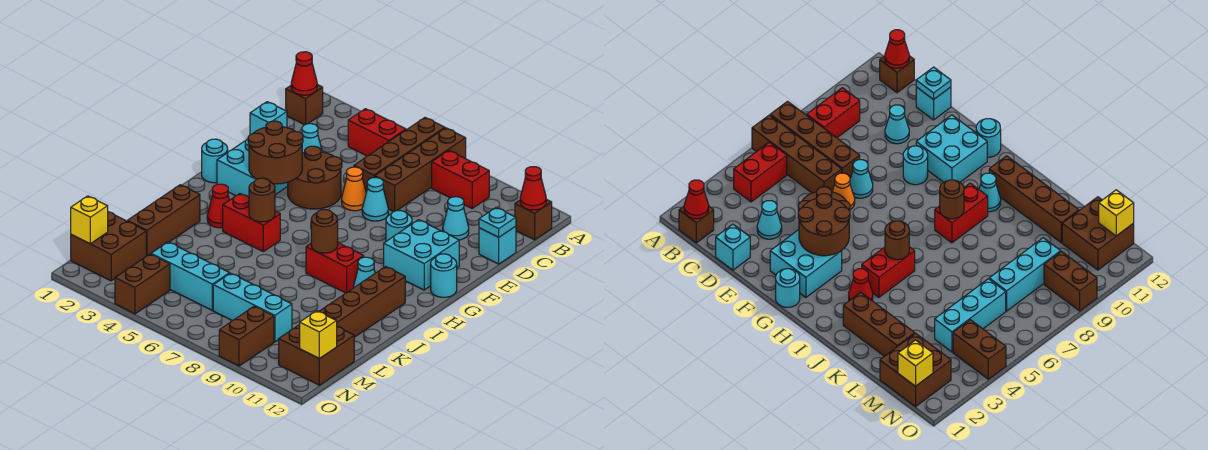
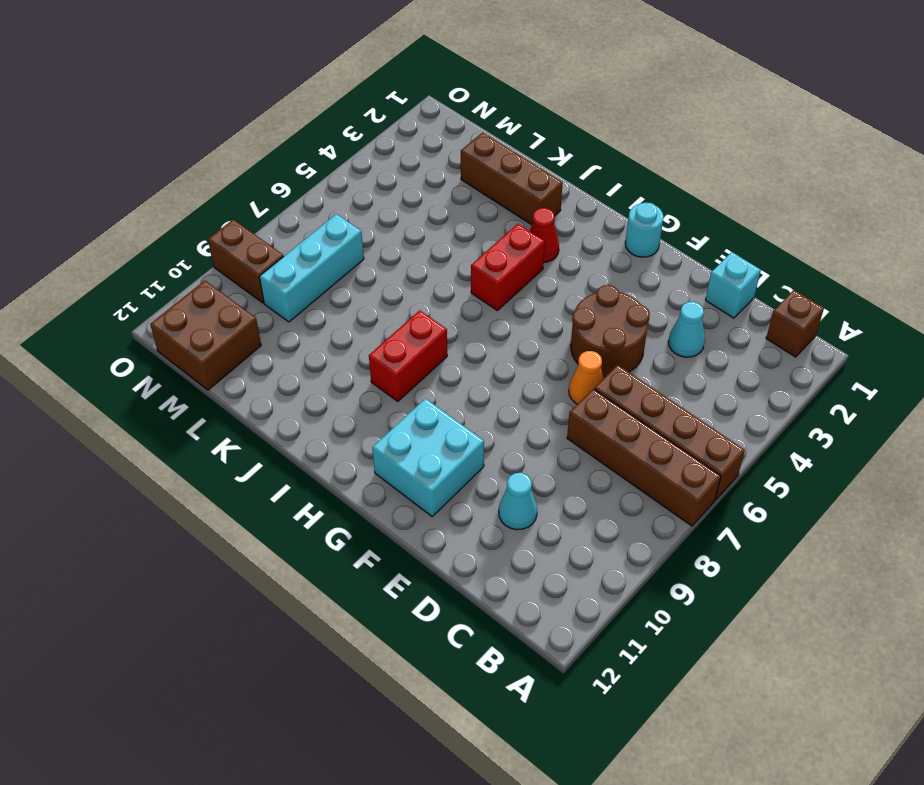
none -> red brick B4:B5 level 1
none -> red brick B8:B9 level 1
none -> brown brick B12 level 1
none -> cyan brick D12 level 1

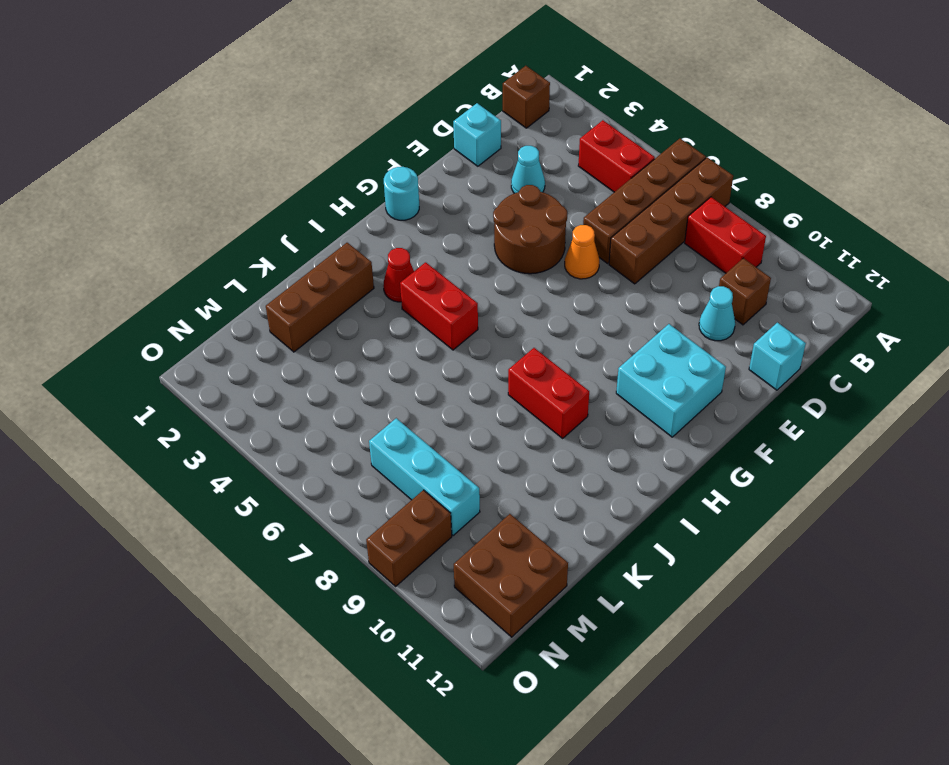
brown brick C10 level 1 -> brown brick B12 level 1
none -> cyan cone E7 level 1
none -> cyan brick F2:G3 level 1
none -> cyan round brick F9 level 1
none -> cyan round brick G12 level 1

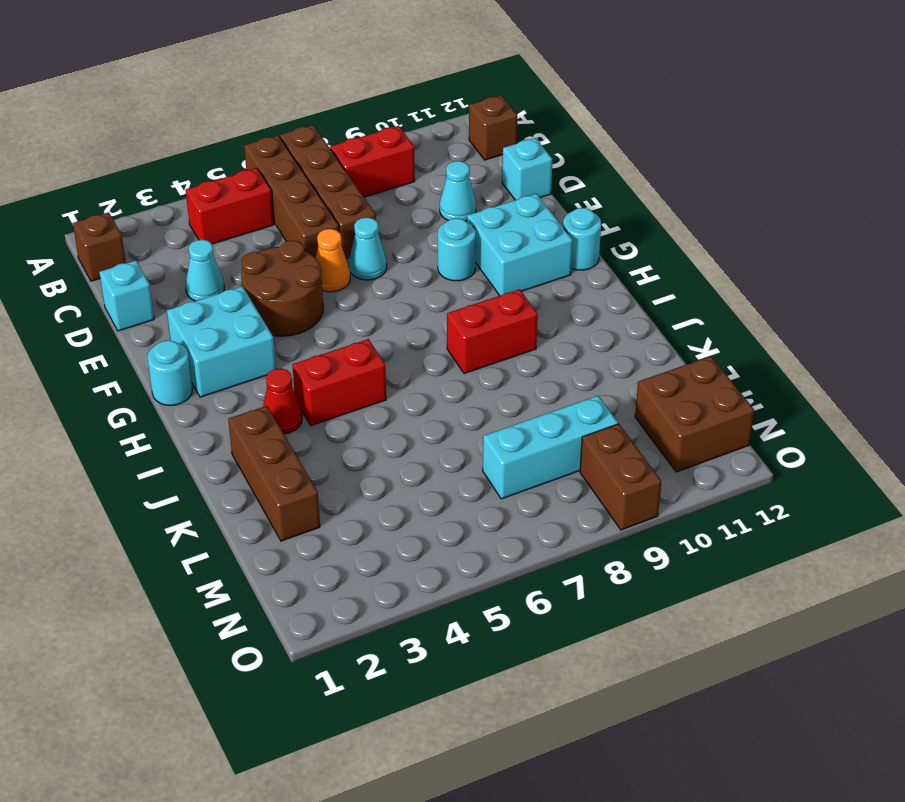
none -> cyan cone I10 level 1
none -> brown brick I11:L11 level 1
none -> brown brick M1:N2 level 1
none -> cyan brick M4:M6 level 1

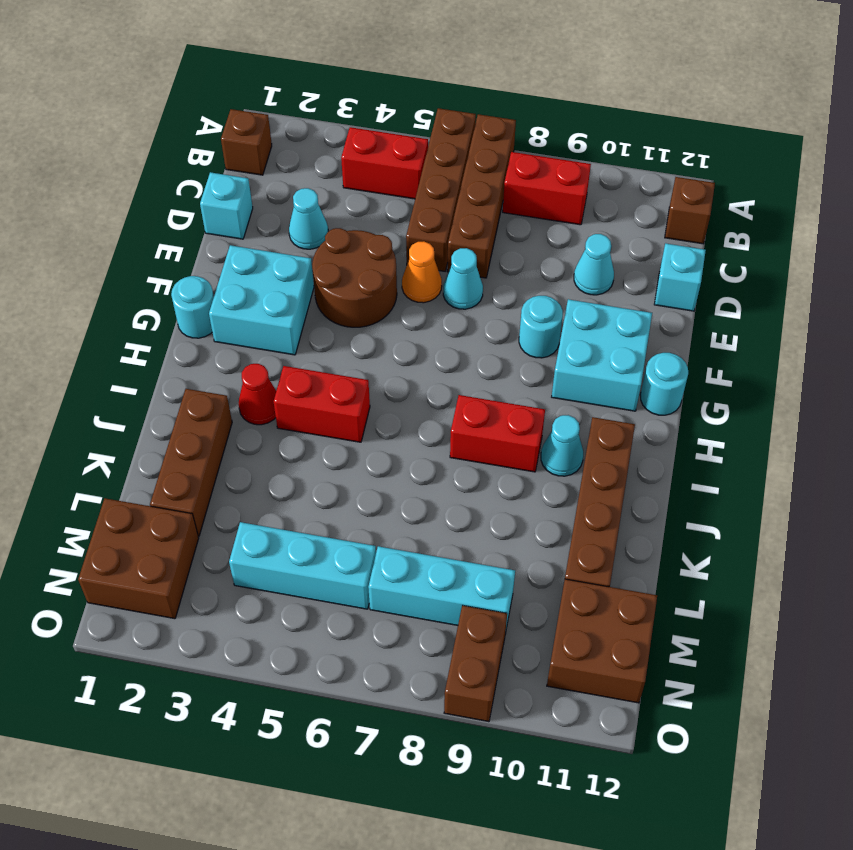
none -> brown brick N4:O4 level 1
none -> red cone B1 level 2
none -> red cone B12 level 2
none -> cyan plate D12 level 2

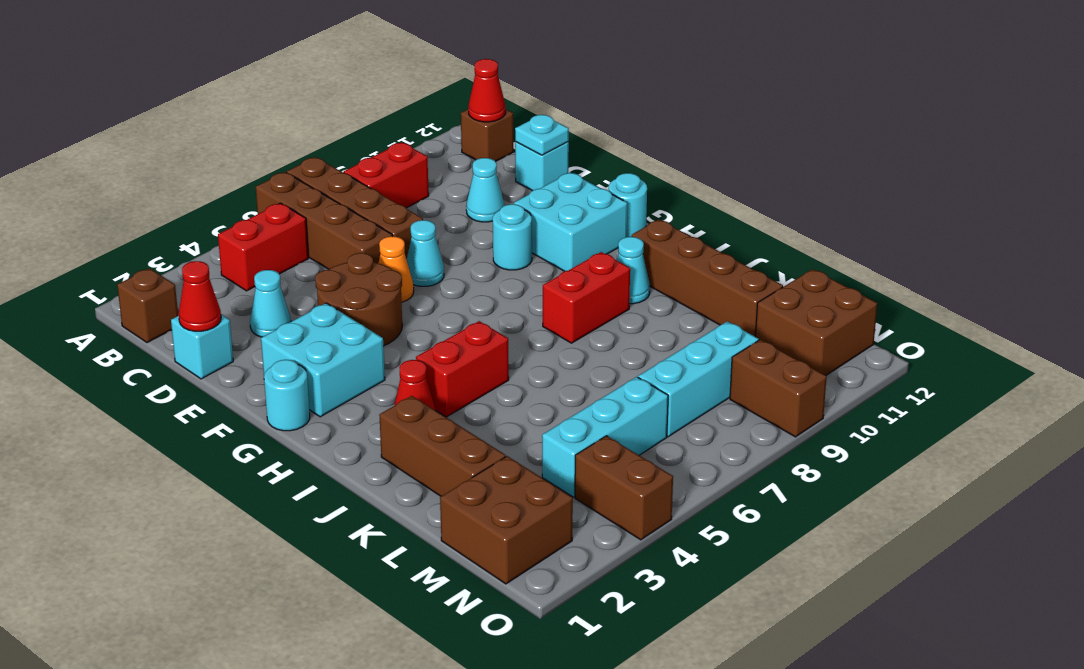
red cone D1 level 2 -> red cone B1 level 2
none -> brown round brick F3:G4 level 2
none -> brown round brick I5 level 2
none -> brown round brick I8 level 2
none -> yellow brick N1 level 2

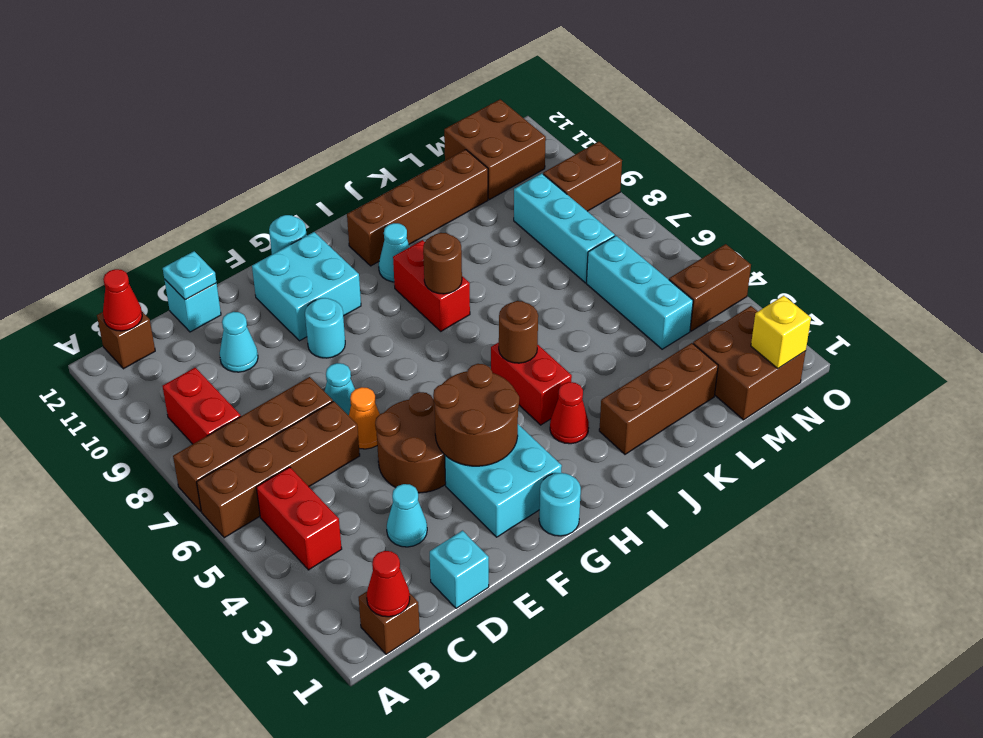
none -> yellow brick N12 level 2

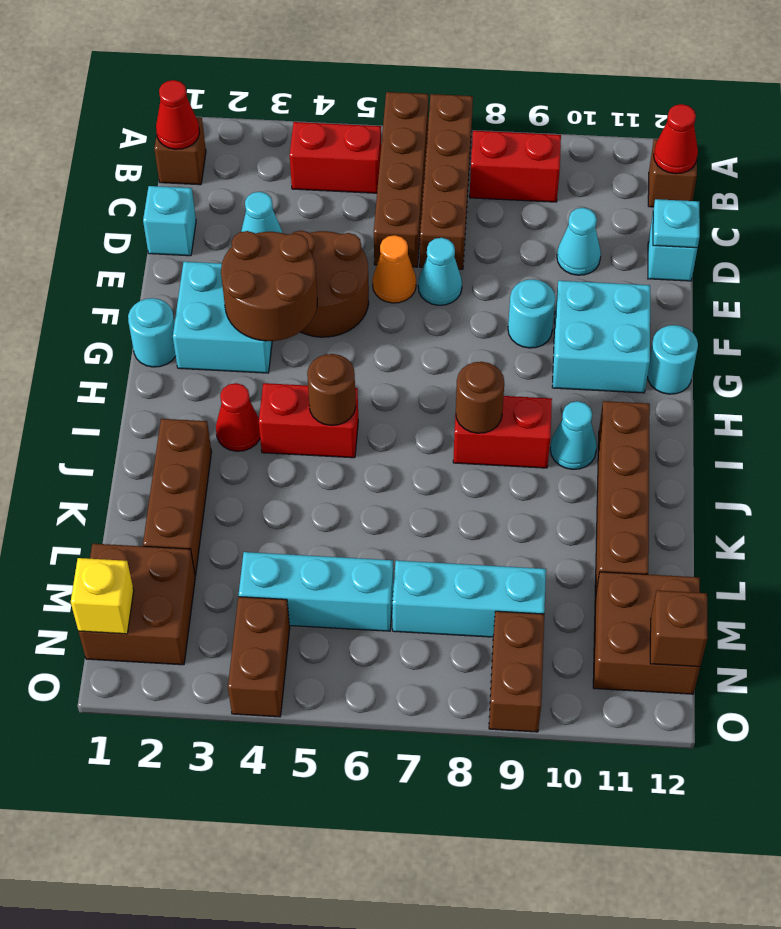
brown brick N12 level 2 -> yellow brick N12 level 2

